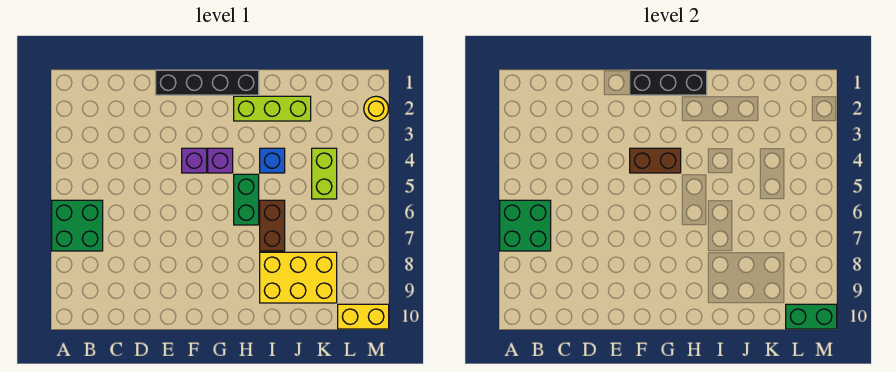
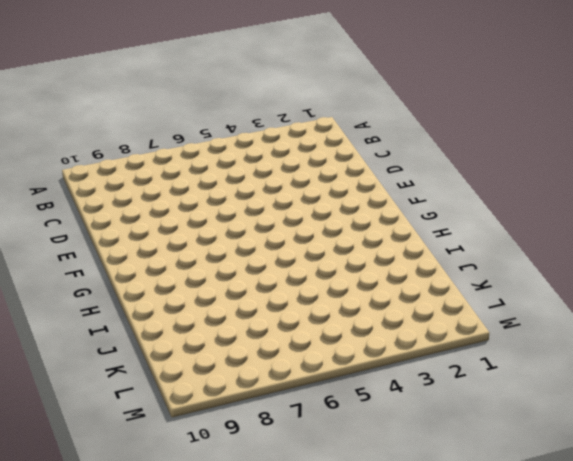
none -> green brick A6:B7 level 1
none -> black brick E1:H1 level 1
none -> purple brick F4 level 1

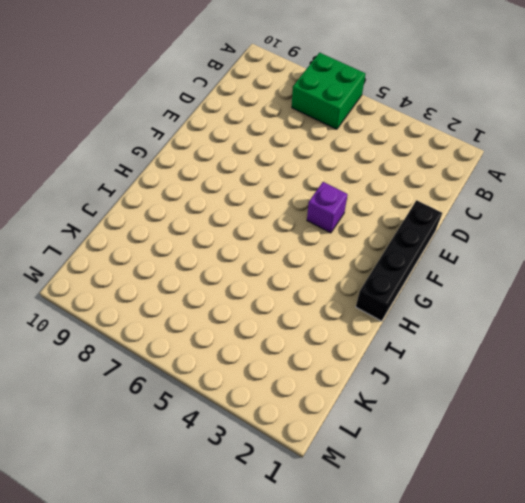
none -> purple brick G4 level 1
none -> lime brick H2:J2 level 1
none -> green brick H5:H6 level 1

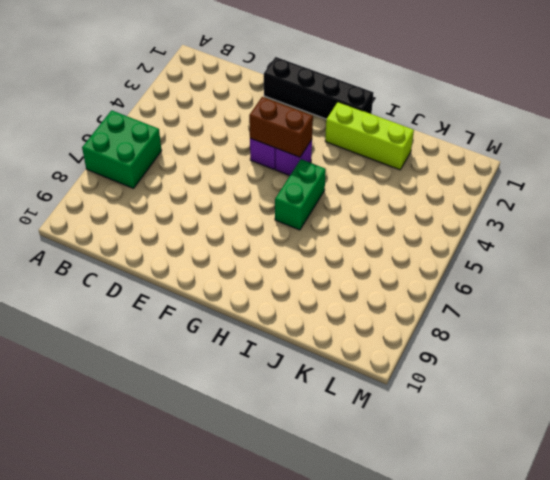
none -> blue brick I4 level 1
none -> brown brick I6:I7 level 1
none -> yellow brick I8:K9 level 1

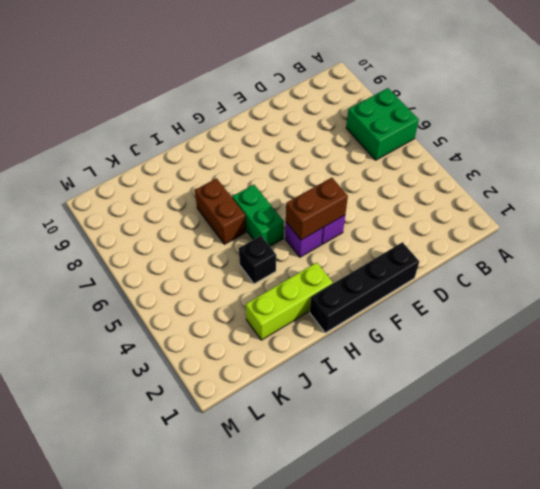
black brick I4 level 1 -> blue brick I4 level 1
none -> yellow brick I8:K9 level 1
none -> lime brick K4:K5 level 1
none -> yellow brick L10:M10 level 1

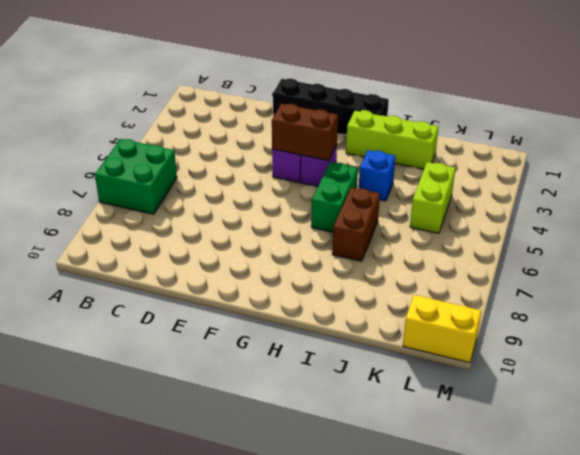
none -> yellow brick I8:K9 level 1
none -> yellow round brick M2 level 1
none -> green brick A6:B7 level 2

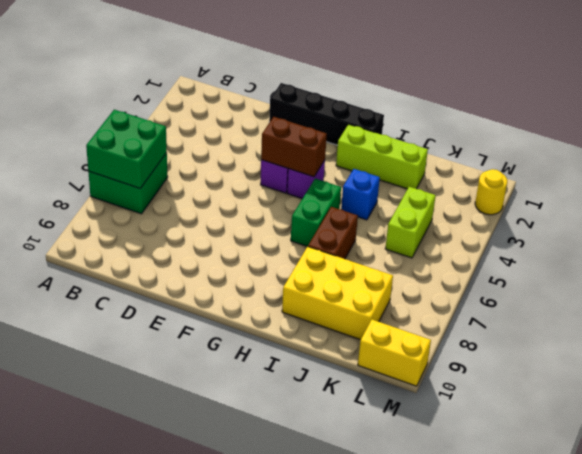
none -> black brick F1:H1 level 2
none -> green brick L10:M10 level 2

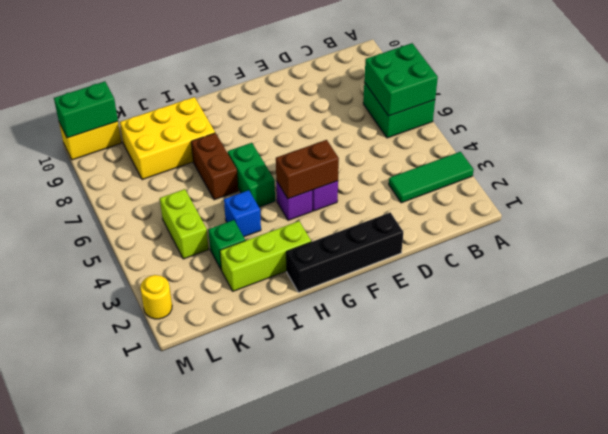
green tile A3:C3 level 1 -> none
green brick J3 level 1 -> none
none -> black brick F1:H1 level 2

